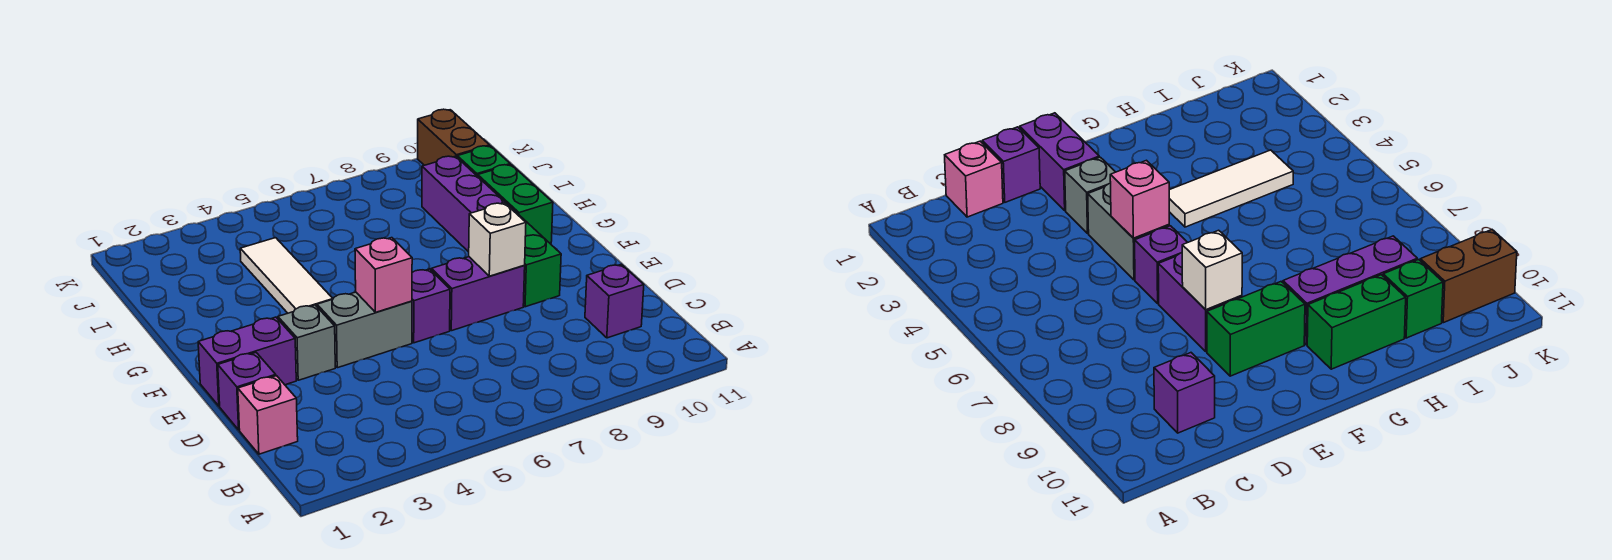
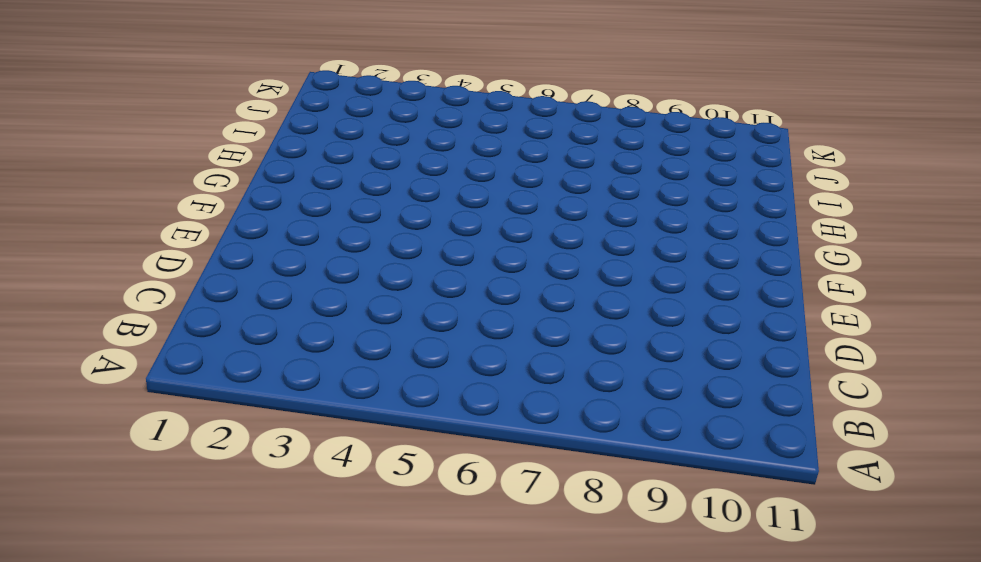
none -> pink brick C1 level 1
none -> purple brick C10 level 1
none -> purple brick D1 level 1

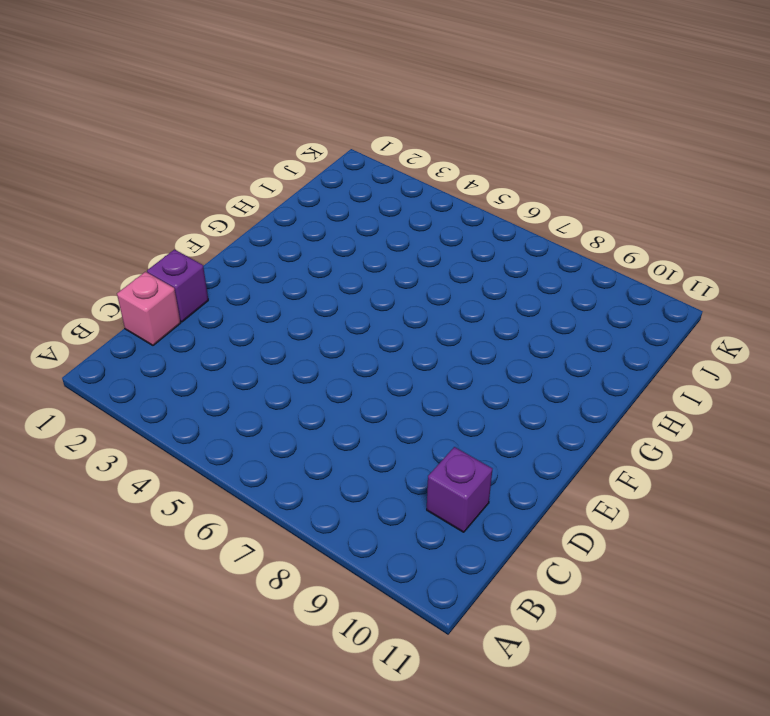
none -> purple brick E1:E2 level 1
none -> grey brick E3 level 1
none -> grey brick E4:E5 level 1

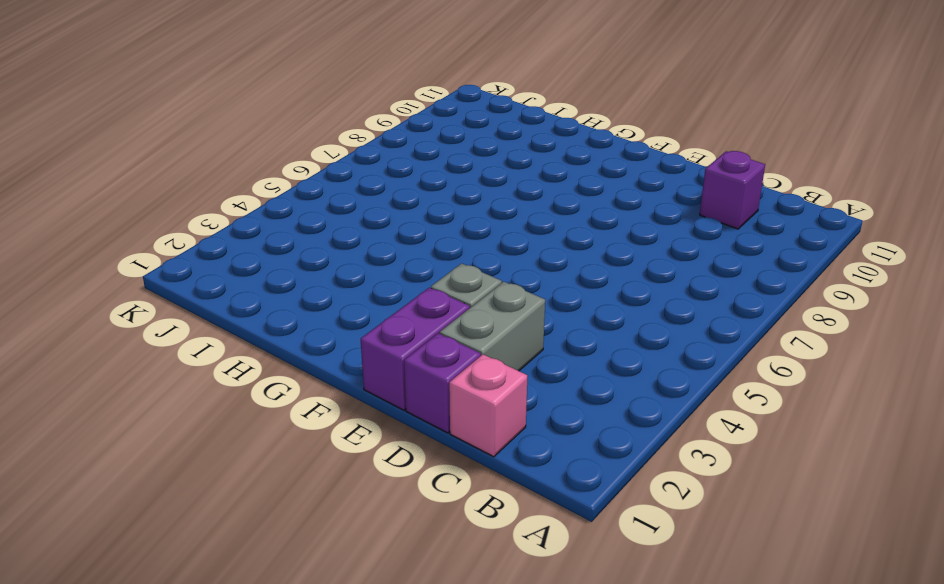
grey brick D2:D3 level 1 -> grey brick E4:E5 level 1
none -> purple brick E6 level 1
none -> purple brick E7:E8 level 1
none -> green brick E9:F9 level 1

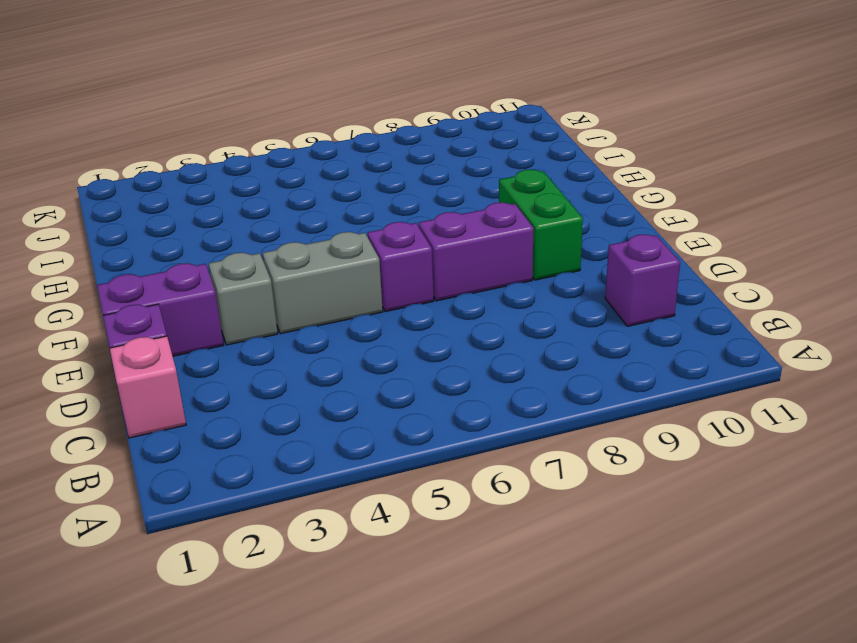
none -> white tile G4:I4 level 1
none -> purple brick G9:I9 level 1
none -> green brick G10:H10 level 1

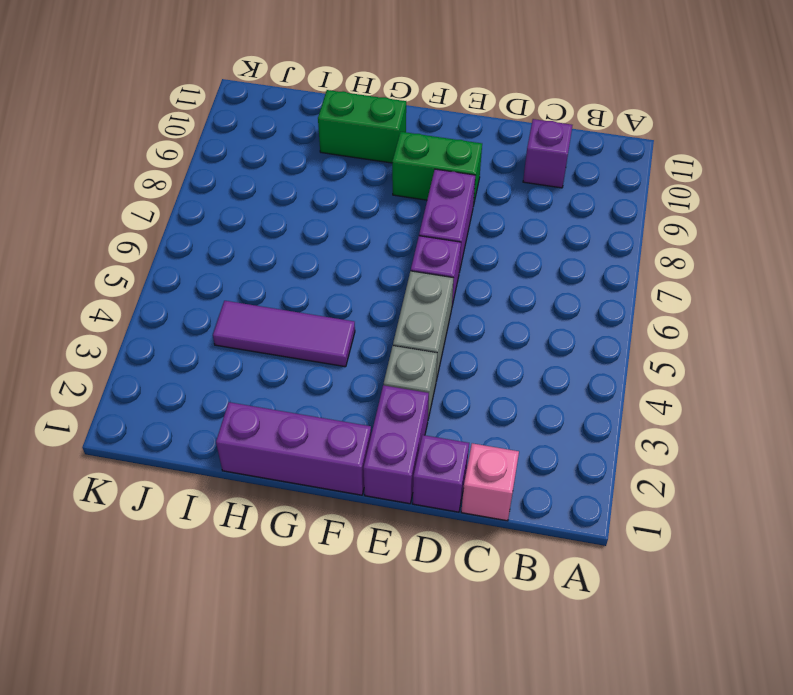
purple brick F1:H1 level 1 -> purple brick G9:I9 level 1
purple tile G4:I4 level 1 -> white tile G4:I4 level 1
none -> green brick I10 level 1
none -> brown brick J10:K10 level 1
none -> pink brick E5 level 2

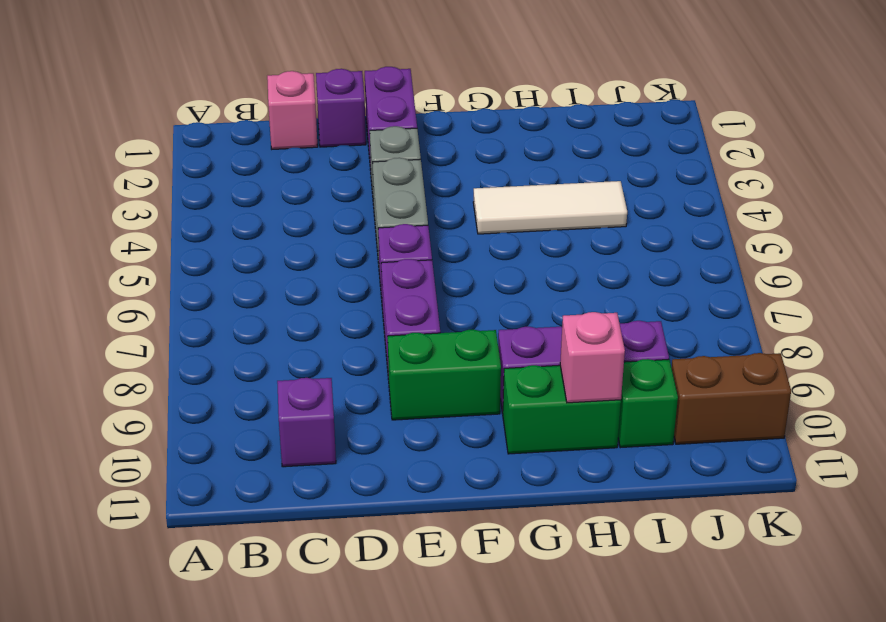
pink brick H10 level 2 -> pink brick E5 level 2
none -> white brick E8 level 2

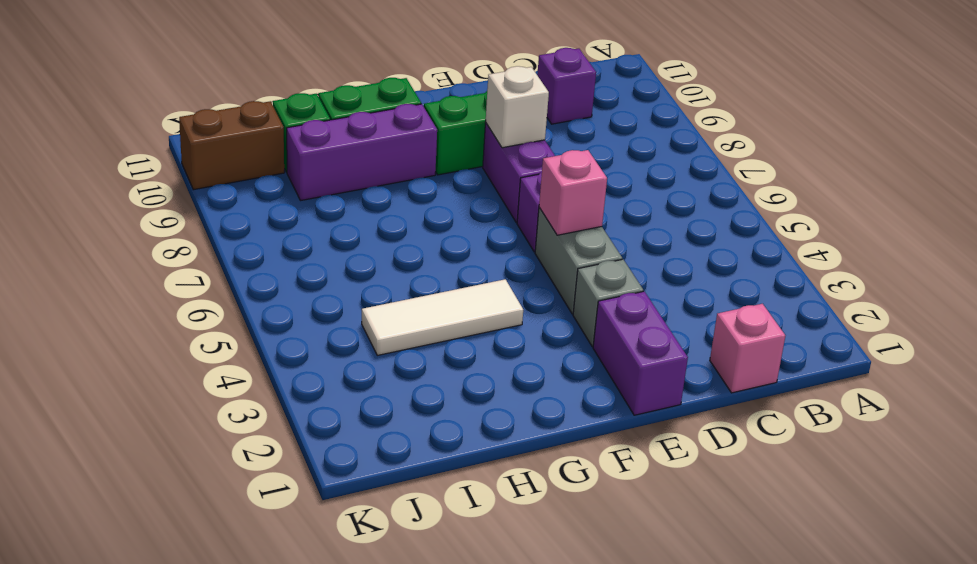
none -> purple brick D1 level 1

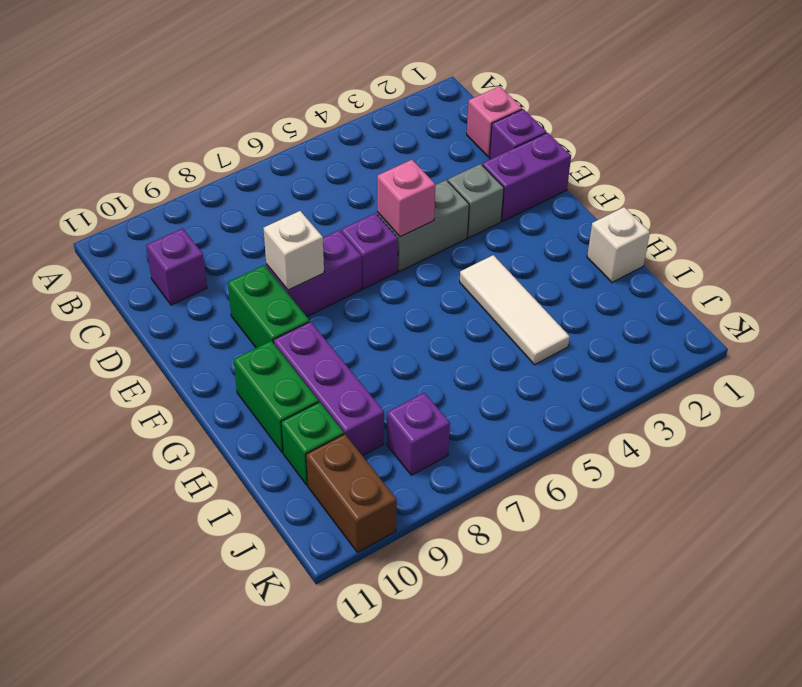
white brick H1 level 1 -> none
purple brick J8 level 1 -> none

